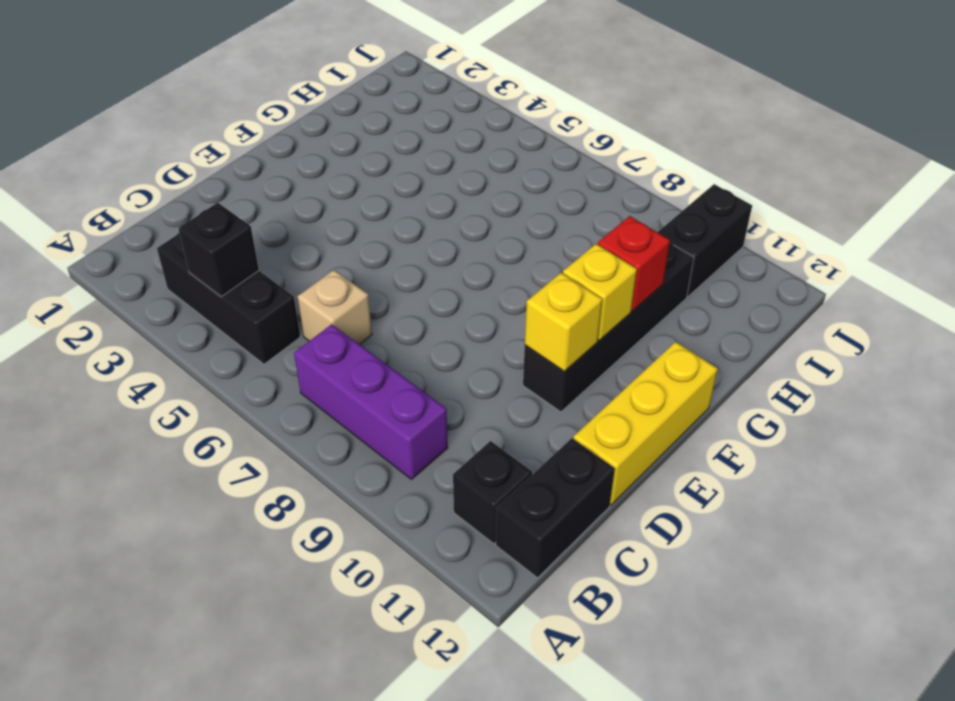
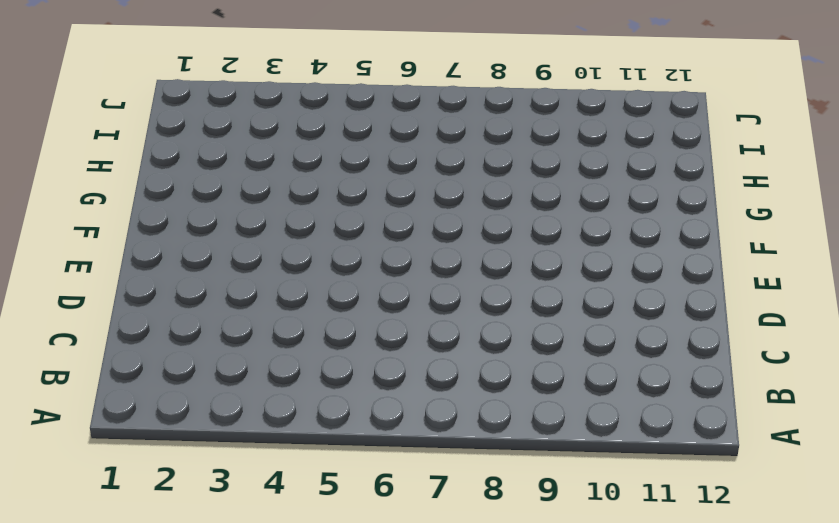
none -> black brick B3:B5 level 1
none -> purple brick B7:B9 level 1
none -> black brick B11 level 1

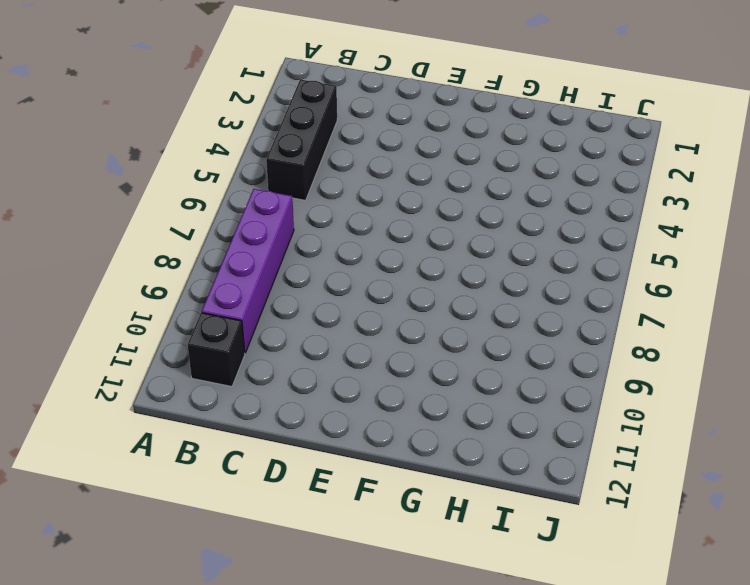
purple brick B7:B10 level 1 -> purple brick B7:B9 level 1
none -> black brick B12:C12 level 1
none -> tan brick C6 level 1
none -> yellow brick D12:F12 level 1

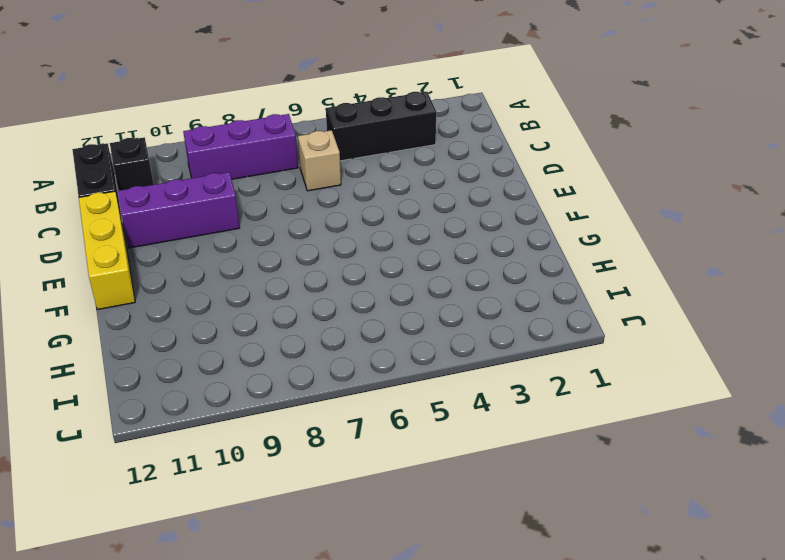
purple brick D9:D11 level 1 -> none
none -> black brick E10:H10 level 1
none -> black brick I10:J10 level 1
none -> black brick B4 level 2

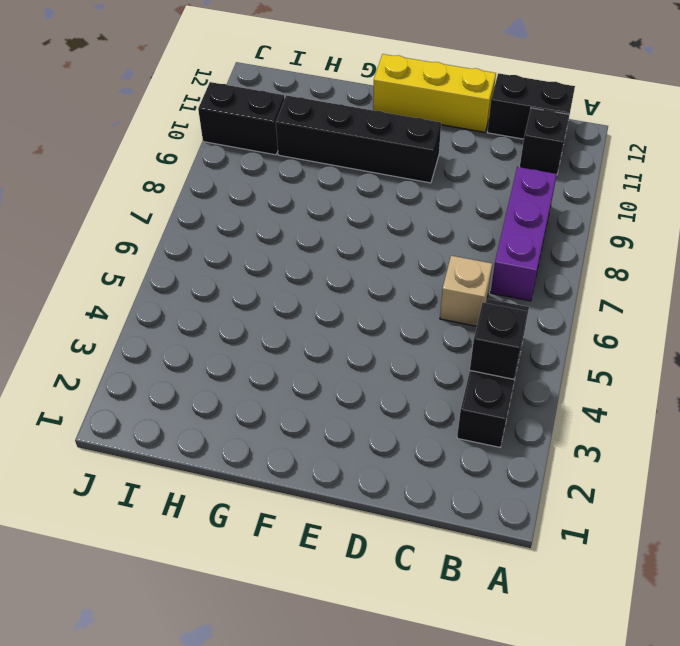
none -> yellow brick E10 level 2
none -> yellow brick F10 level 2
none -> red brick G10 level 2

